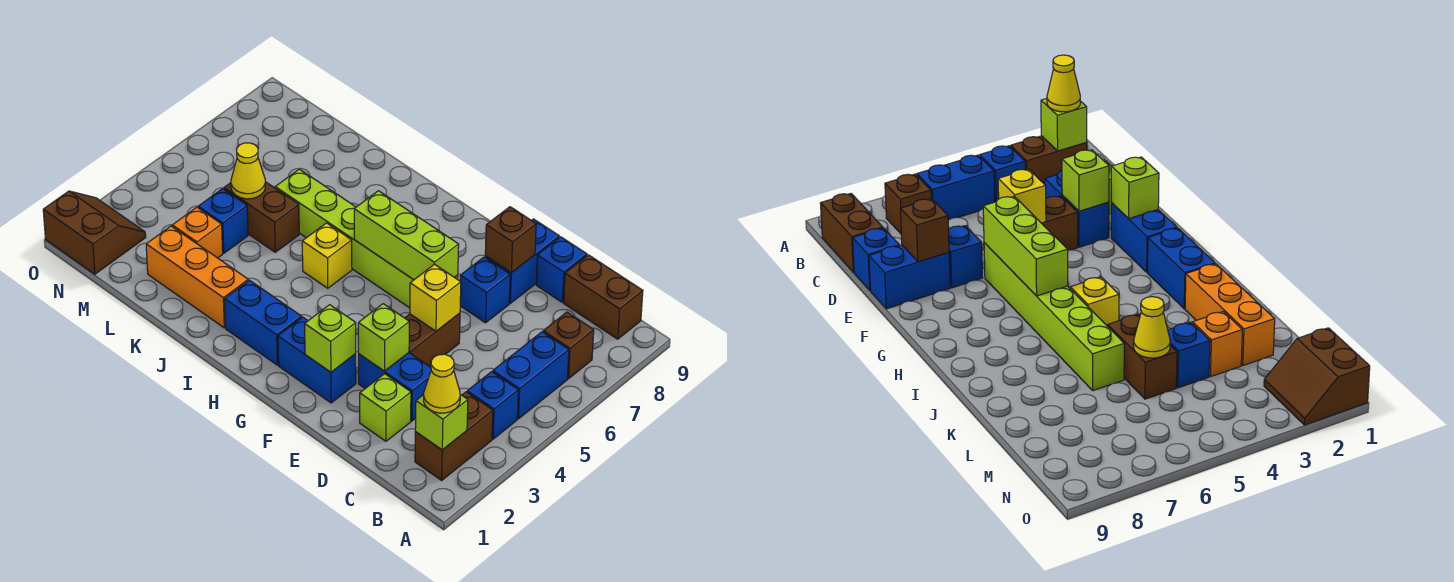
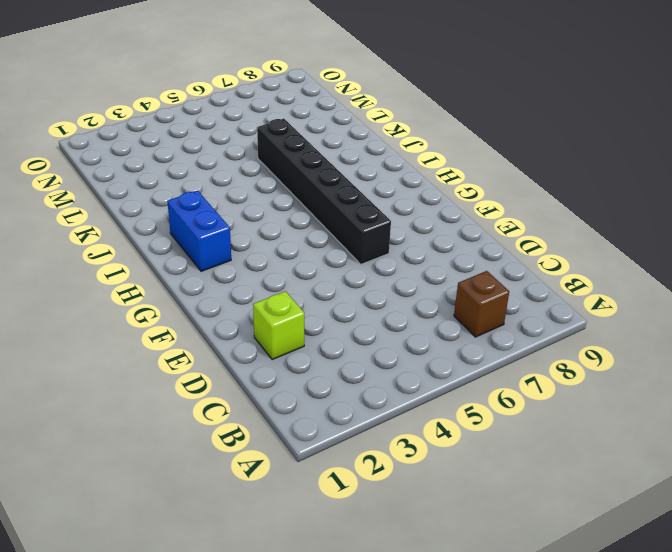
black brick F6:K6 level 1 -> lime brick F6:K6 level 1
none -> brown brick B2:B3 level 1
none -> blue brick B4 level 1
none -> blue brick B5:B6 level 1

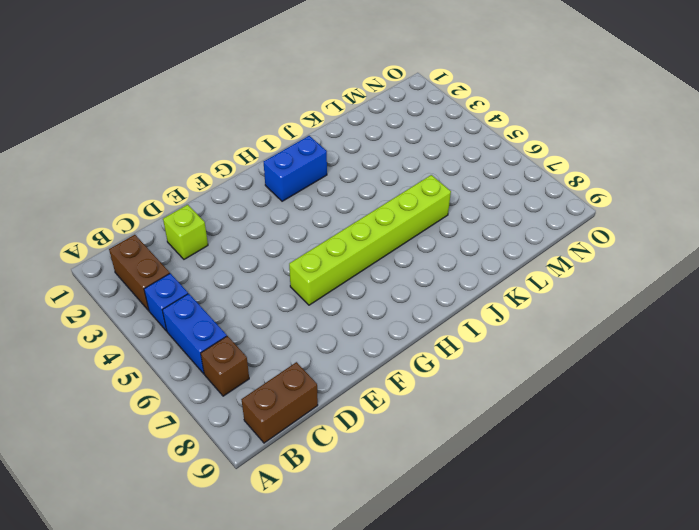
none -> blue brick D3:E3 level 1
none -> blue brick D9 level 1
none -> brown brick E4:E5 level 1

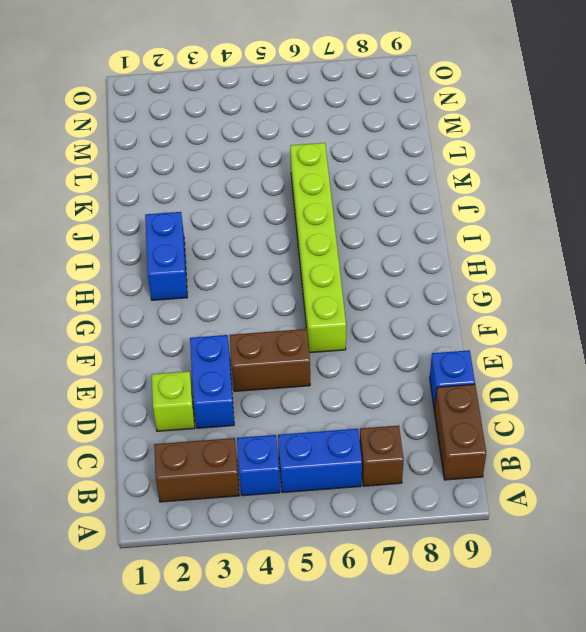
none -> blue brick E7 level 1
none -> blue brick E8:E9 level 1
none -> blue brick F2:G2 level 1

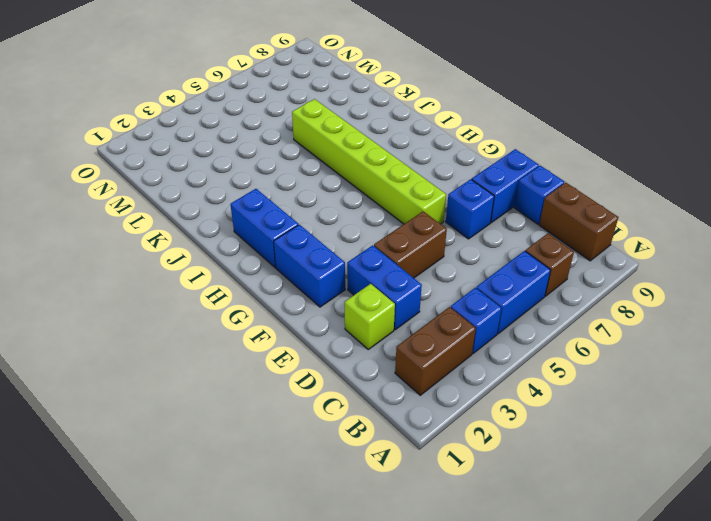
none -> yellow brick I5 level 1
none -> orange brick J2:L2 level 1
none -> brown brick K5:L5 level 1

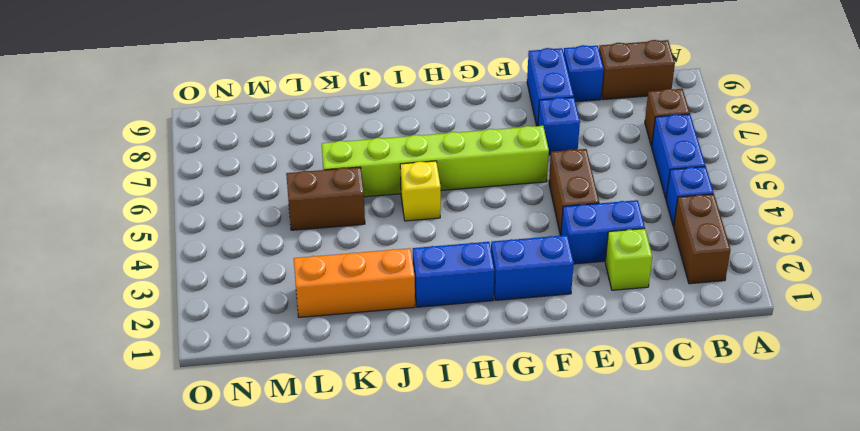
none -> orange brick L3 level 1
none -> blue brick L4 level 1
none -> brown slope N1:O2 level 1 top 1

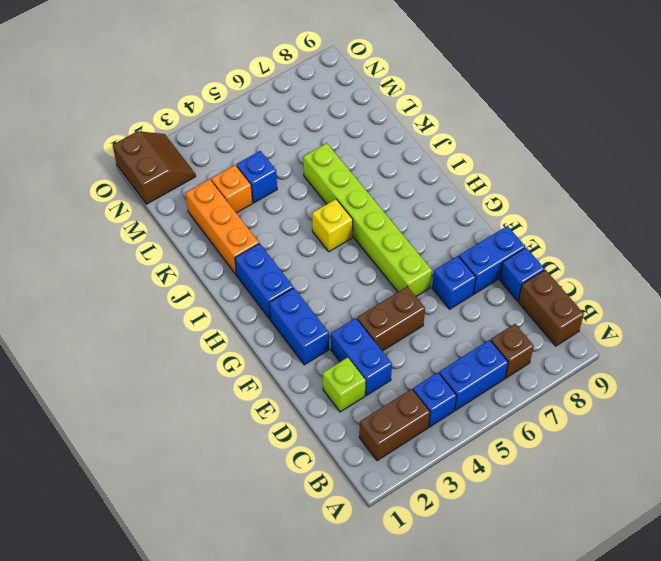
none -> brown brick K5:L5 level 1
none -> lime brick B2 level 2
none -> lime brick E3 level 2

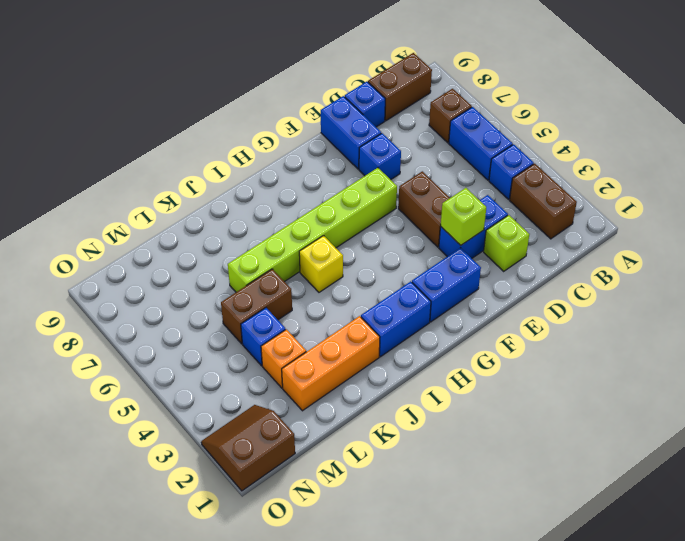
none -> lime brick B2 level 2
none -> yellow brick E5 level 2
none -> brown brick E8 level 2

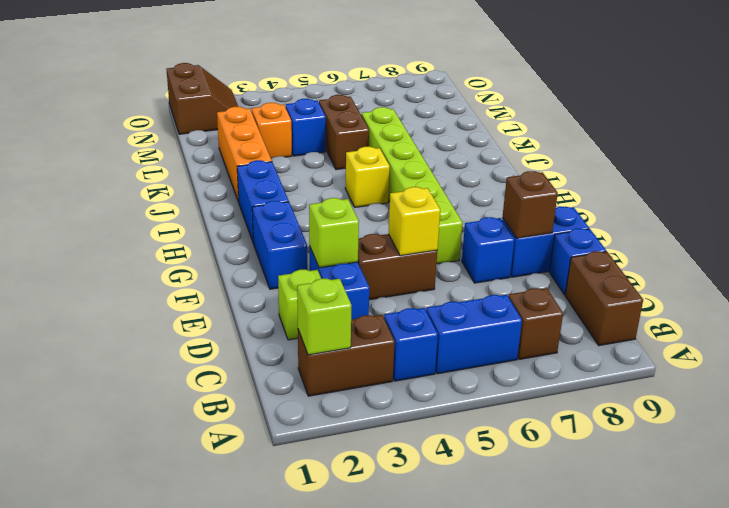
none -> lime brick F2 level 2
none -> lime brick F6:H6 level 2
none -> yellow cone L5 level 2

